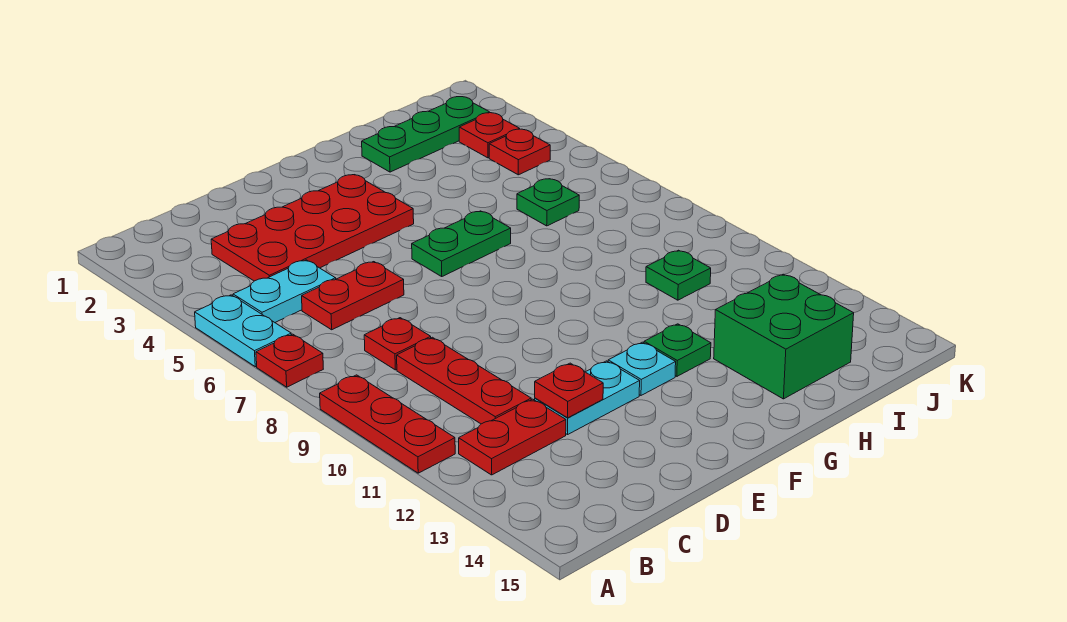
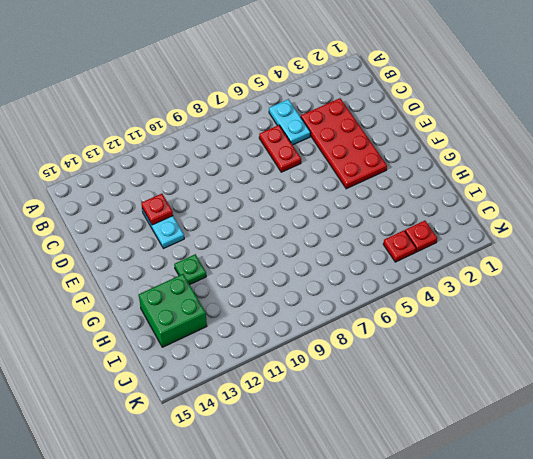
none -> cyan plate A5:A6 level 1
none -> red plate A7 level 1
none -> red plate A9:A11 level 1

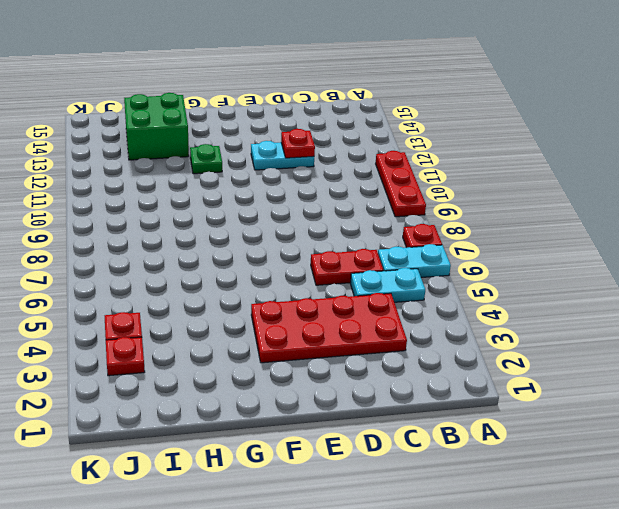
cyan plate A6:B6 level 1 -> cyan plate A5:A6 level 1
none -> red plate B12:C12 level 1
none -> red plate C8 level 1
none -> red plate C9:C11 level 1

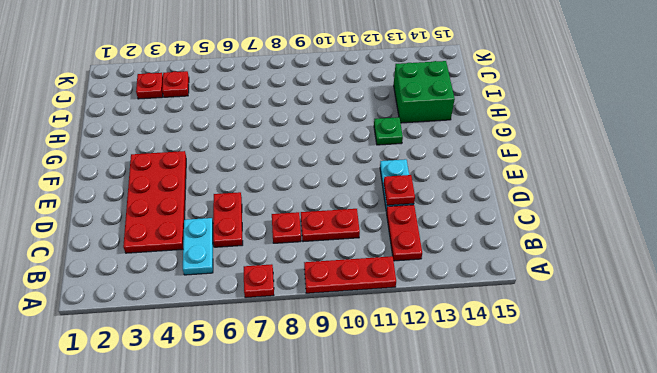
red plate C9:C10 level 1 -> red plate C9:C11 level 1
none -> cyan plate A5:A6 level 1
none -> green plate F6:G6 level 1
none -> cyan plate F12 level 1

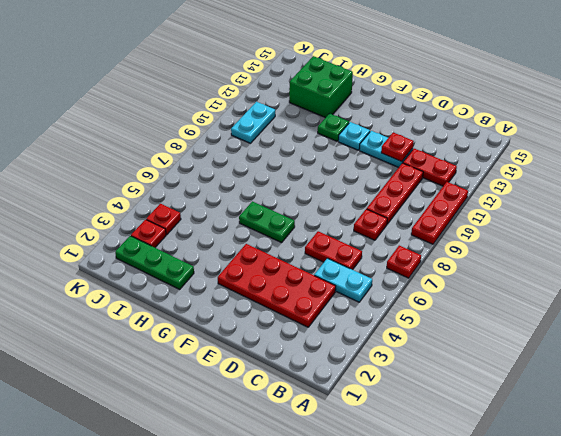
cyan plate J10:J11 level 1 -> cyan plate A5:A6 level 1
none -> green plate I6 level 1
none -> green plate I10 level 1

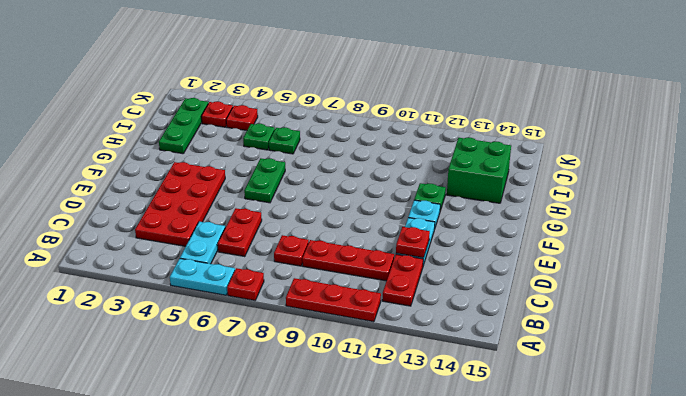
green plate I5 level 1 -> green plate I10 level 1

